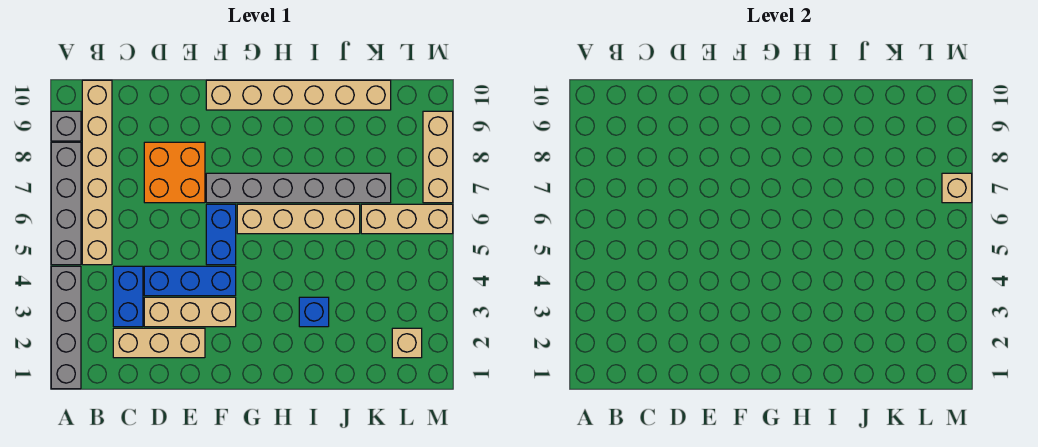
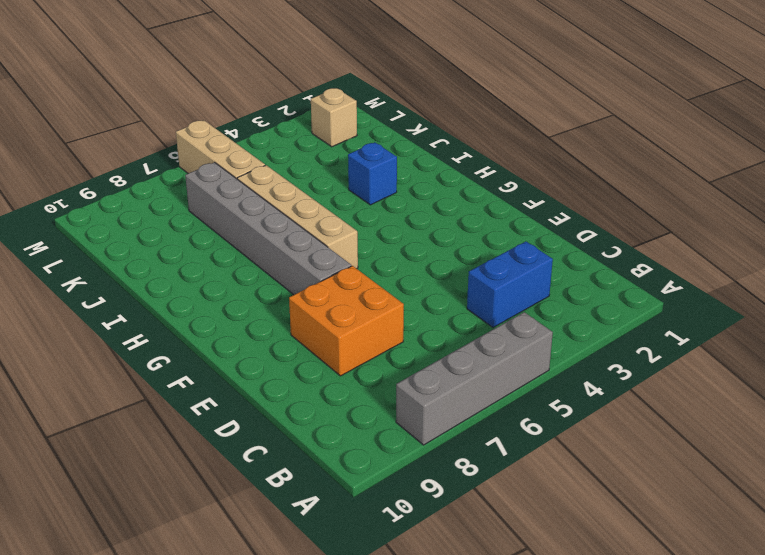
none -> grey brick A1:A4 level 1
none -> grey brick A9 level 1
none -> tan brick B5:B10 level 1

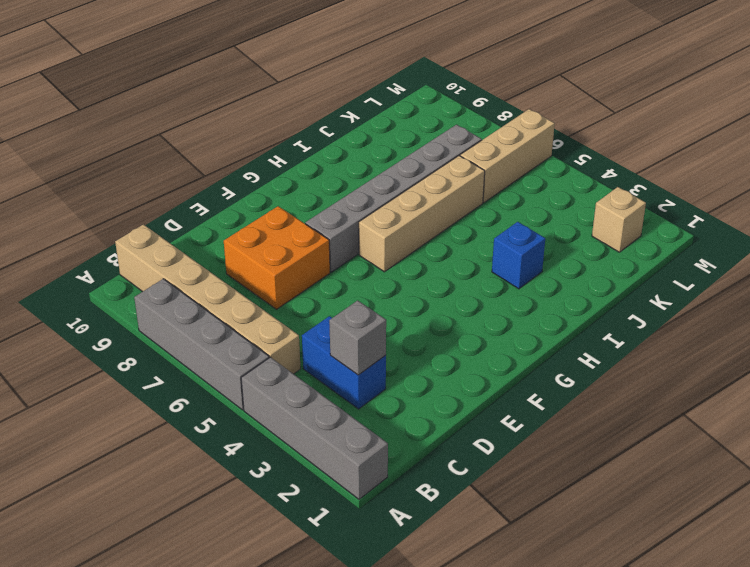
grey brick C3 level 2 -> grey brick A9 level 1
none -> tan brick C2:E2 level 1
none -> tan brick D3:F3 level 1
none -> blue brick D4:F4 level 1

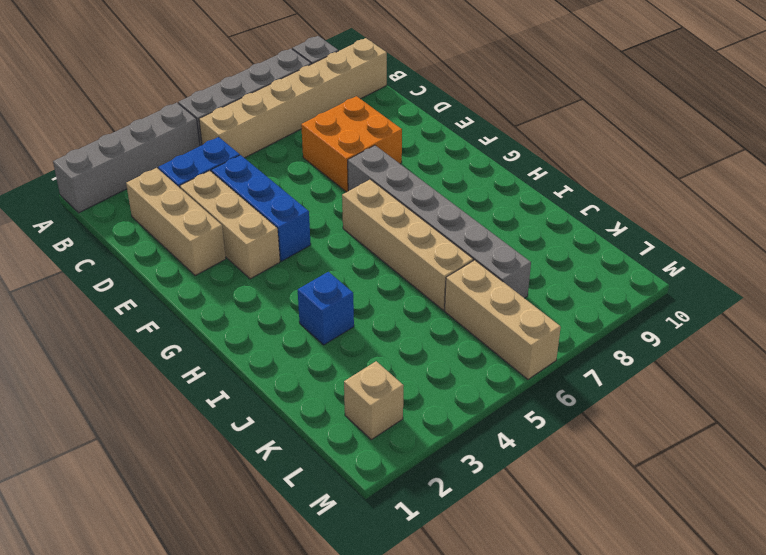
none -> blue brick F5:F6 level 1
none -> tan brick F10:K10 level 1
none -> tan brick M7:M9 level 1

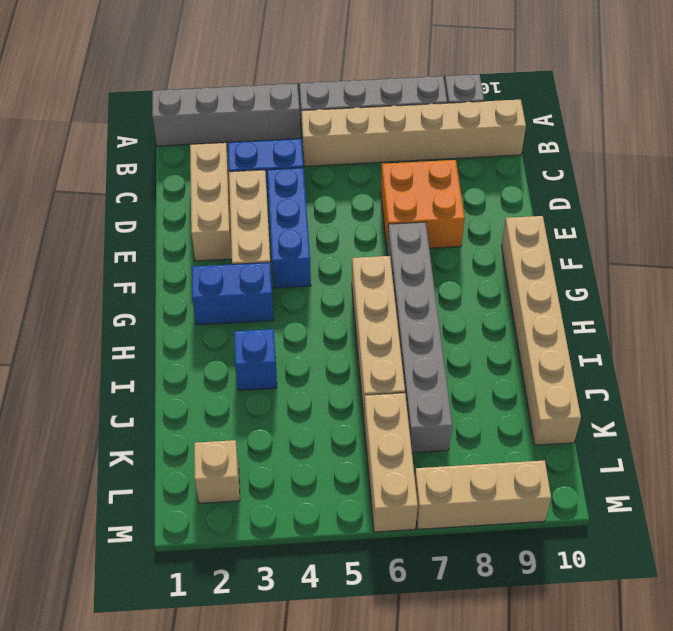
blue brick G2:G3 level 1 -> blue brick F5:F6 level 1
none -> tan brick M7 level 2

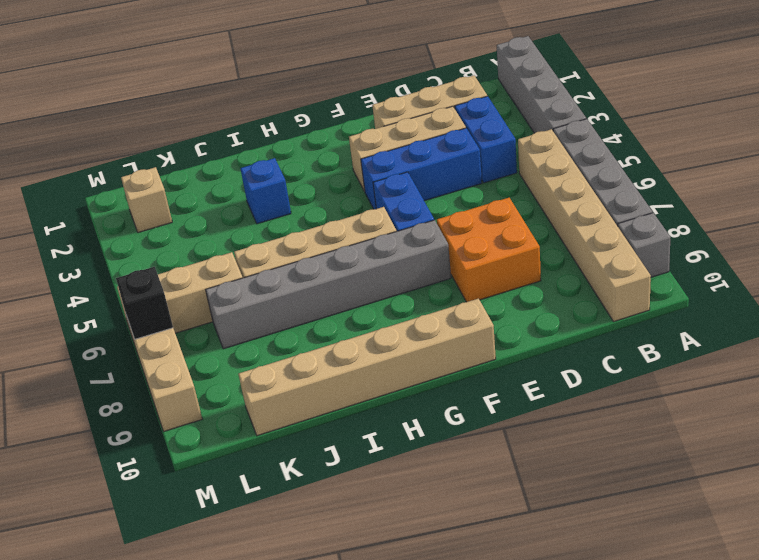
black brick M7 level 2 -> tan brick M7 level 2

